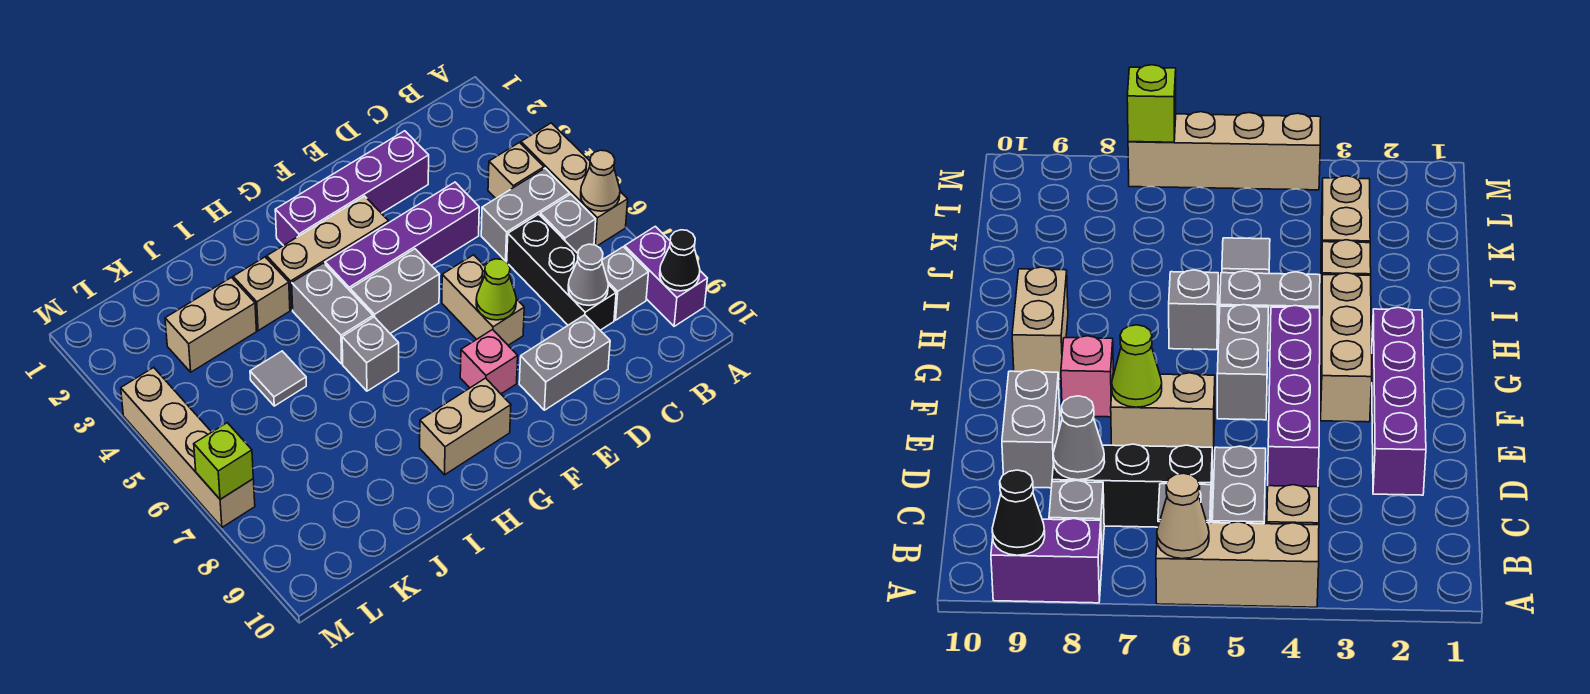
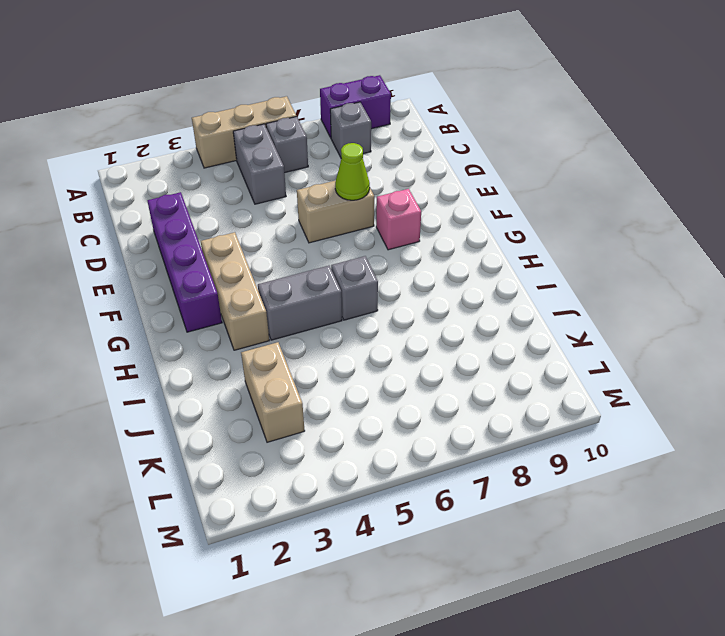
none -> tan brick B4 level 1
none -> black brick C6:C8 level 1
none -> purple brick D4:G4 level 1

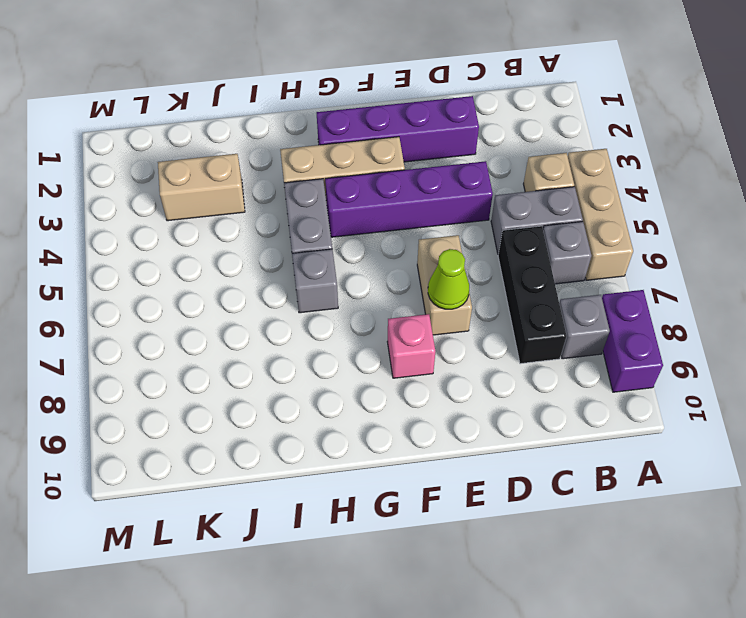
none -> grey brick D9:E9 level 1
none -> grey brick F5:G5 level 1
none -> tan brick G9:H9 level 1

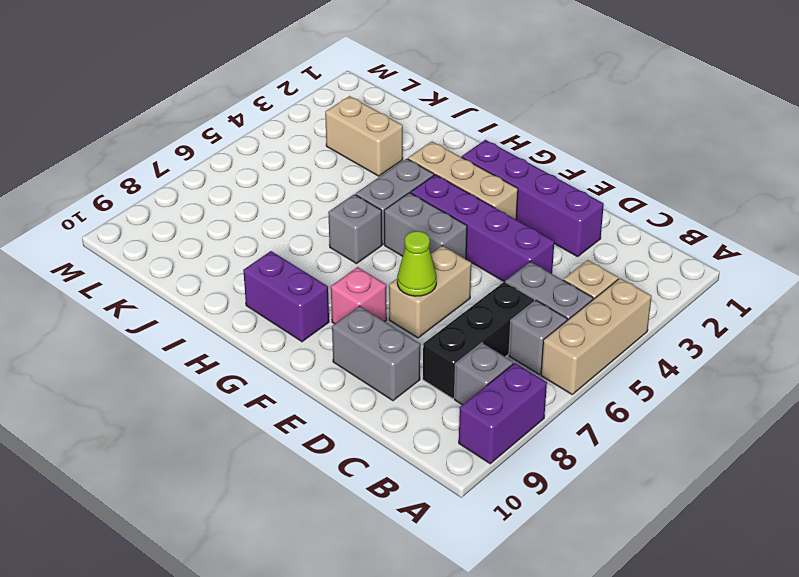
purple brick G9:H9 level 1 -> tan brick G9:H9 level 1
none -> tan brick I3 level 1
none -> grey tile J5 level 1
none -> tan brick M4:M7 level 1

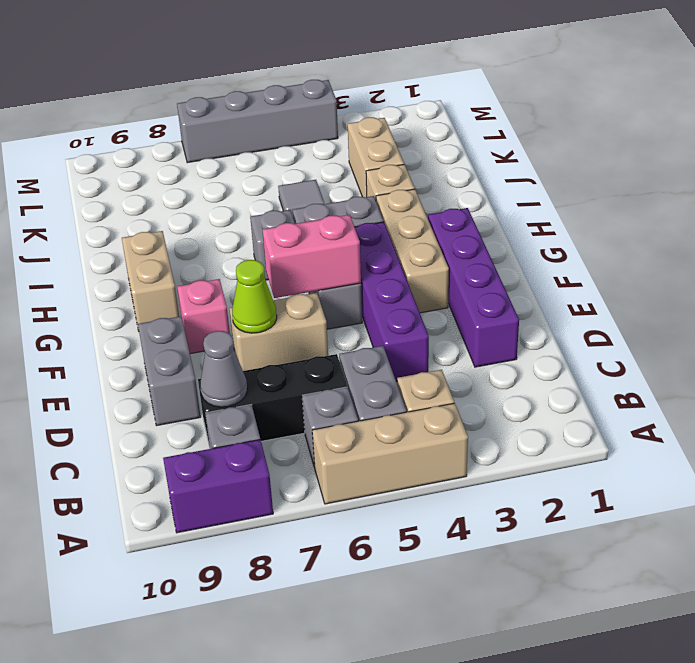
pink brick F5:F6 level 2 -> none
grey brick M4:M7 level 1 -> tan brick M4:M7 level 1
none -> tan cone A6 level 2
none -> black cone A9 level 2
none -> lime brick M7 level 2

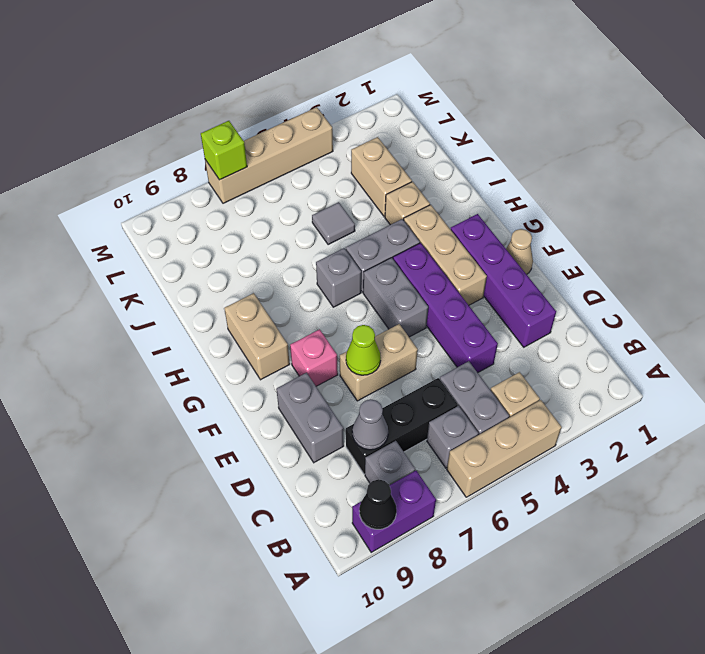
tan cone F1 level 1 -> tan cone A6 level 2

